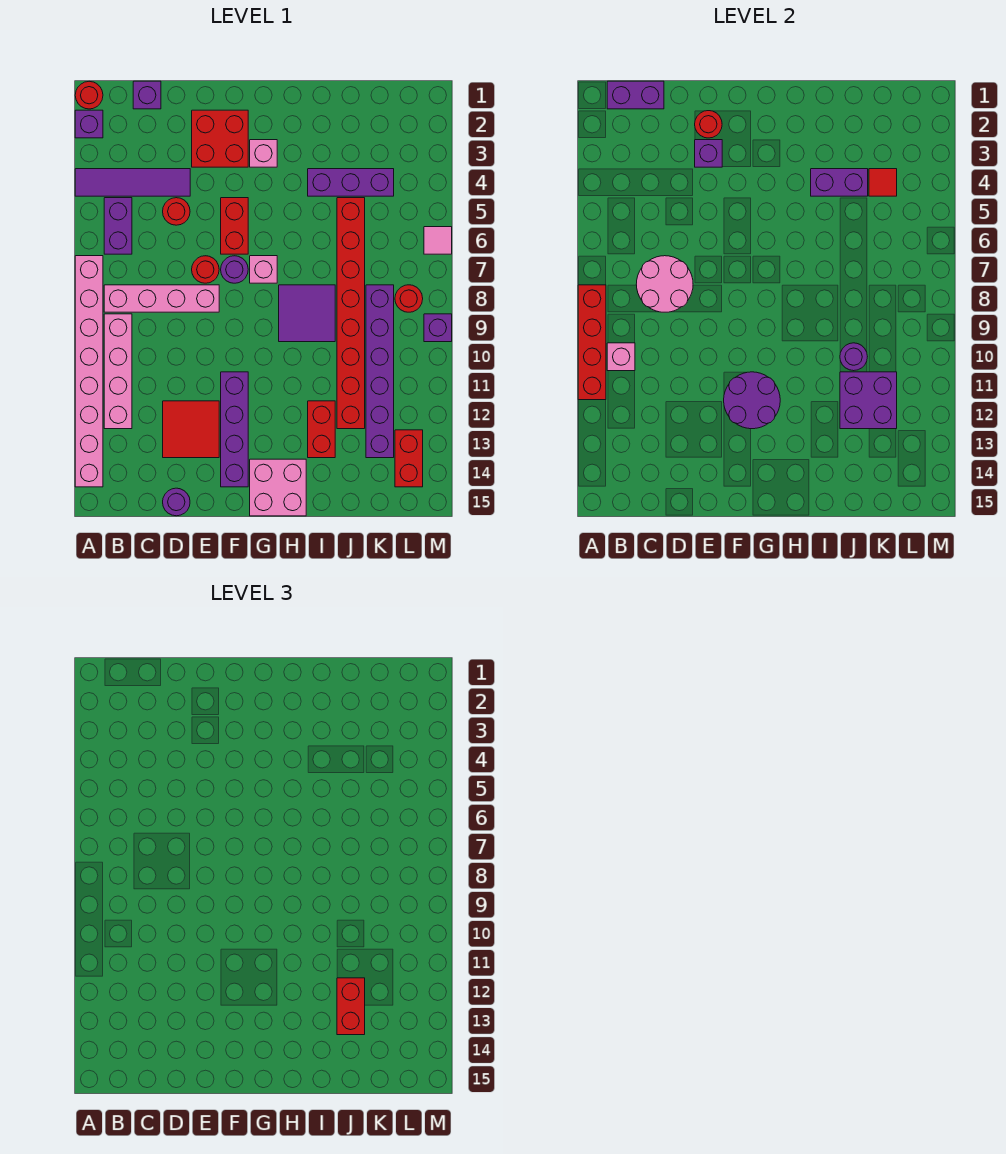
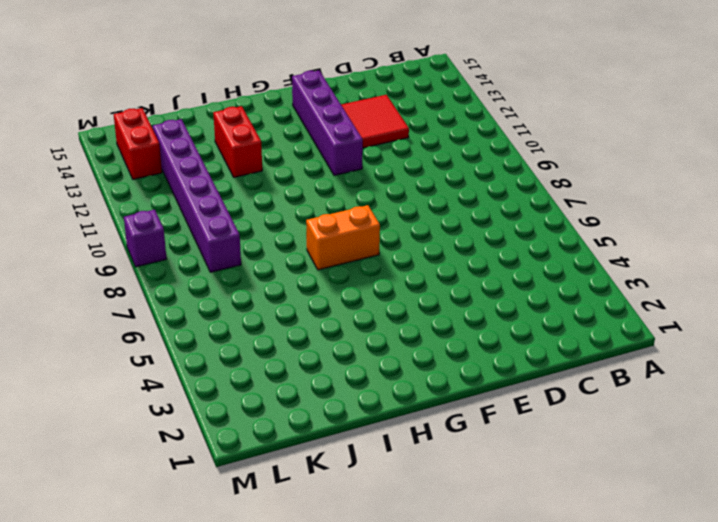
orange brick G7:H7 level 1 -> pink brick G7 level 1
none -> red round brick A1 level 1
none -> purple brick A2 level 1
none -> purple tile A4:D4 level 1
none -> pink brick A7:A14 level 1

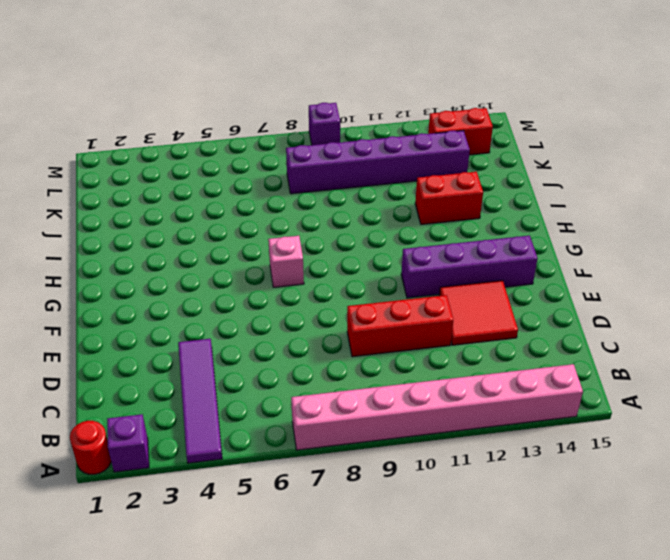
red brick D9:D11 level 1 -> none
none -> purple brick B5:B6 level 1
none -> pink brick B8:E8 level 1
none -> pink brick B9:B12 level 1
none -> purple brick C1 level 1

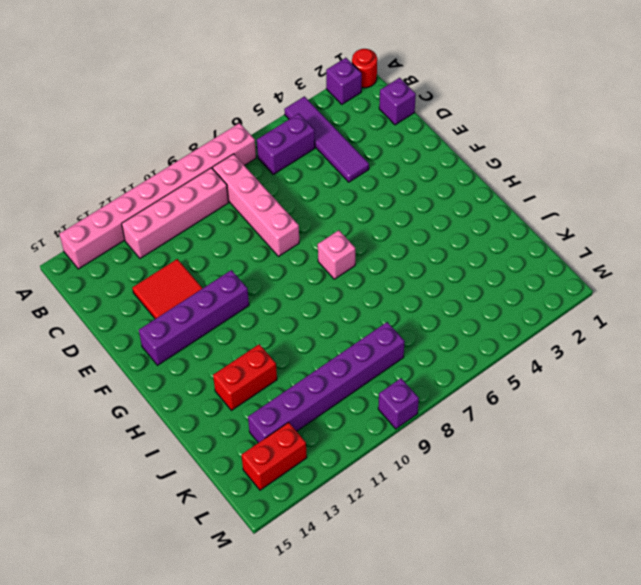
none -> red round brick D5 level 1
none -> purple round brick D15 level 1
none -> red brick E2:F3 level 1
none -> red round brick E7 level 1

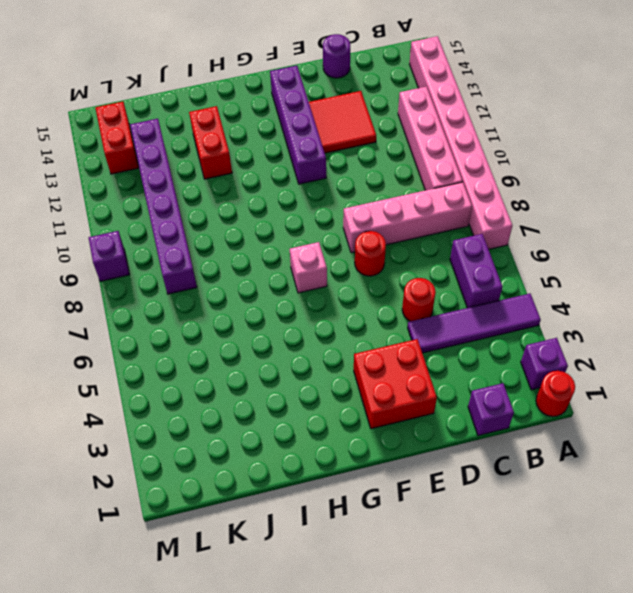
none -> red brick F5:F6 level 1
none -> purple round brick F7 level 1
none -> pink brick G3 level 1
none -> pink brick G14:H15 level 1

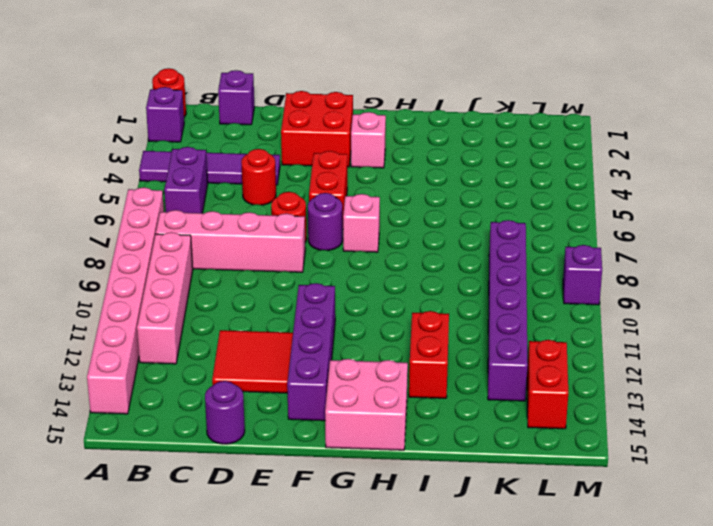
none -> purple tile H8:I9 level 1
none -> purple brick I4:K4 level 1
none -> red brick J5:J12 level 1
none -> red round brick L8 level 1

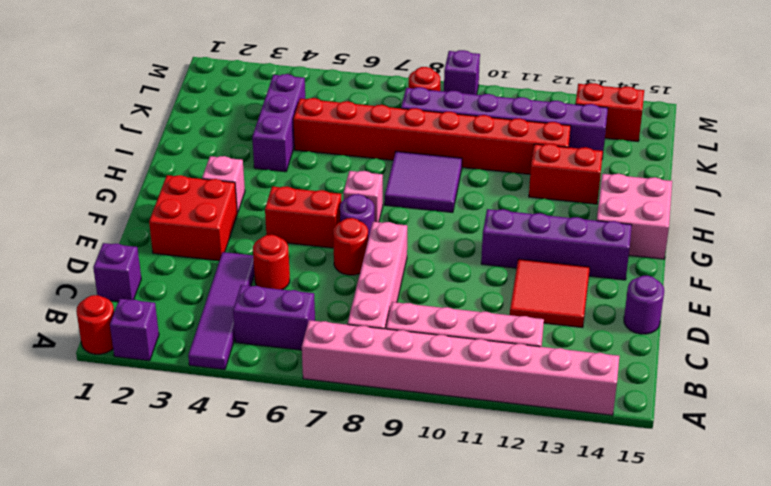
none -> pink tile M6 level 1
none -> red brick A8:A11 level 2
none -> purple brick B1:C1 level 2
none -> pink brick B10 level 2

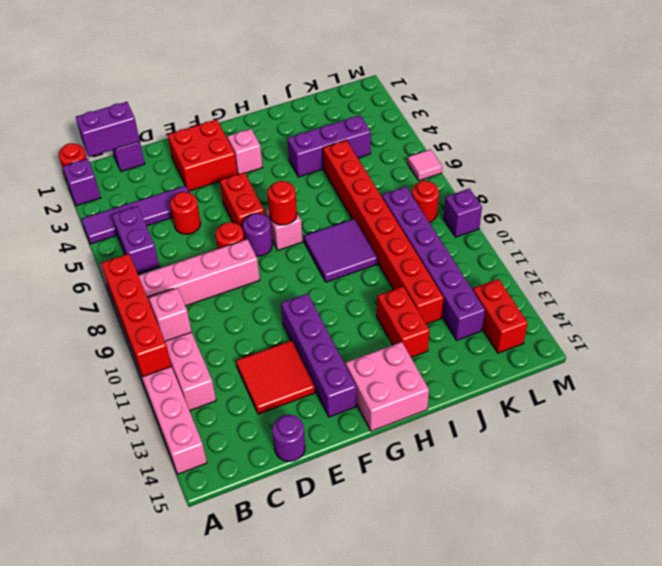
red round brick G7 level 2 -> red round brick E2 level 2
none -> pink round brick C7:D8 level 2
none -> purple brick E3 level 2
none -> purple round brick F11:G12 level 2
none -> purple brick I4:J4 level 2

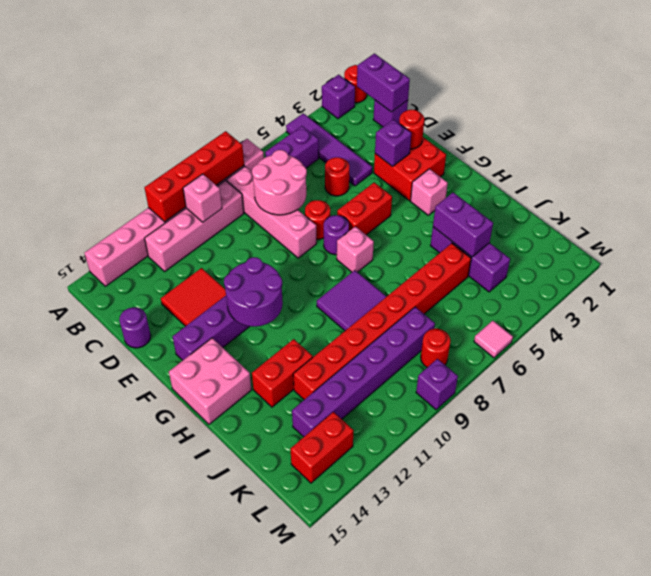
none -> purple round brick J10 level 2
none -> purple brick J11:K12 level 2
none -> red tile K4 level 2
none -> red brick J12:J13 level 3

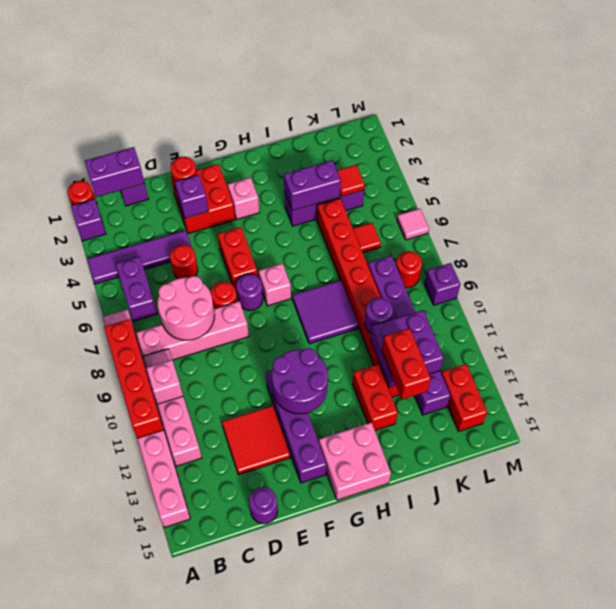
red tile K6 level 1 -> none

